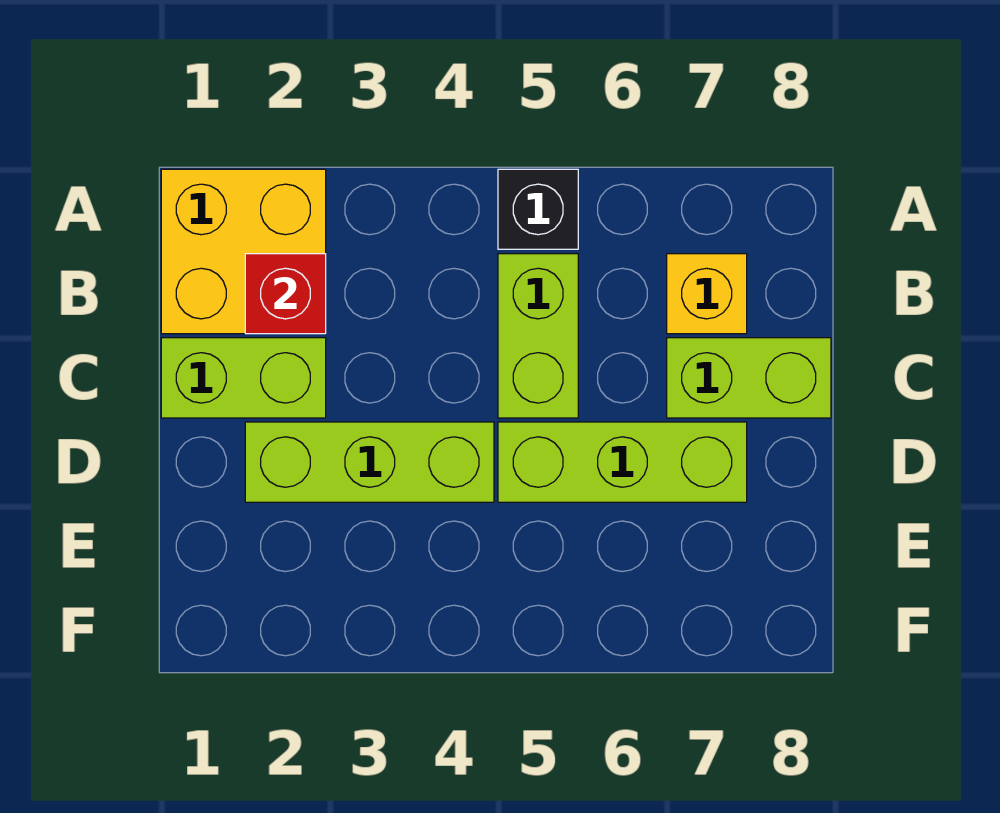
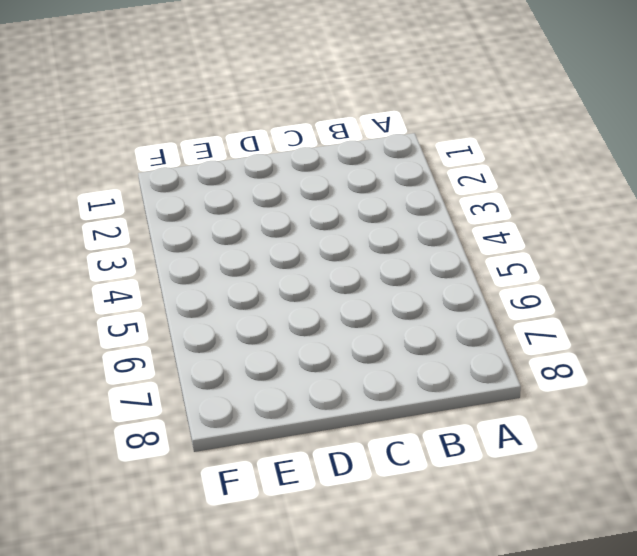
none -> yellow brick A1:B2 level 1
none -> black brick A5 level 1

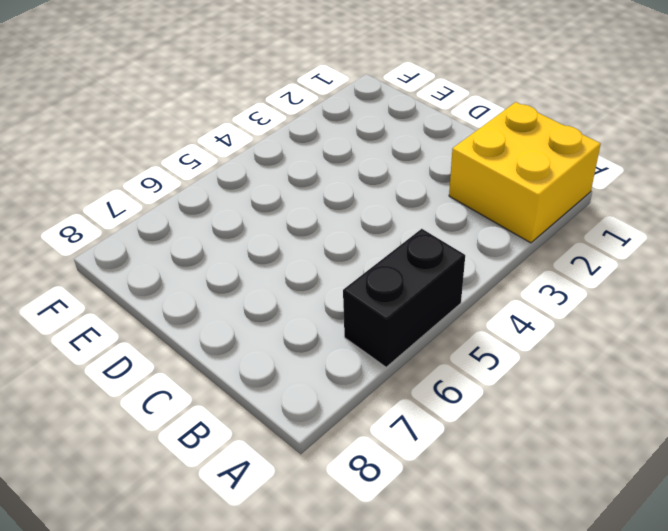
black brick A5:A6 level 1 -> black brick A5 level 1
none -> lime brick B5:C5 level 1
none -> yellow brick B7 level 1

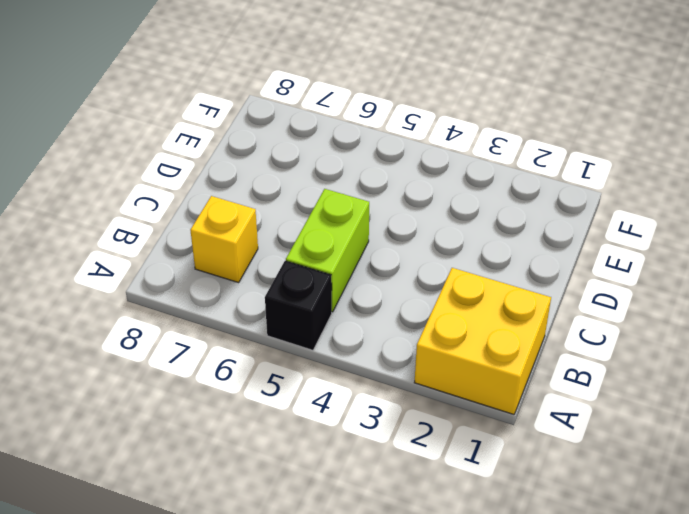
none -> lime brick C1:C2 level 1
none -> lime brick C7:C8 level 1

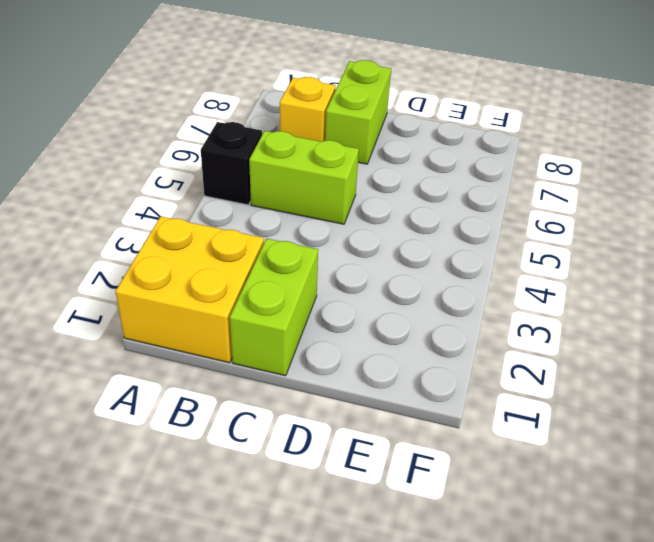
none -> lime brick D2:D4 level 1
none -> lime brick D5:D7 level 1

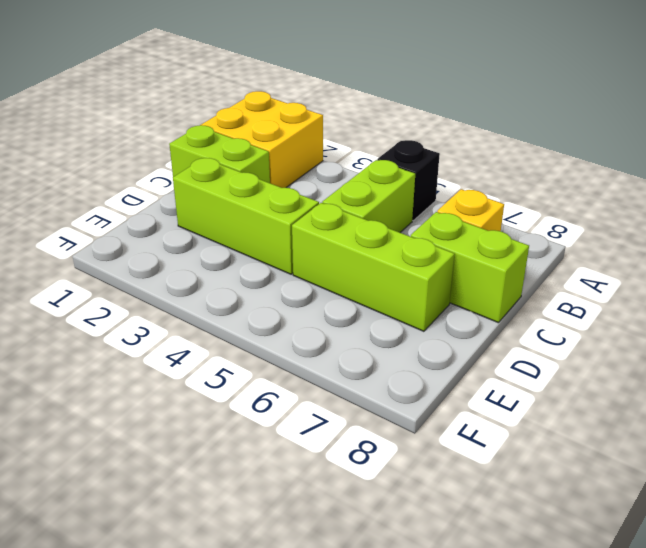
none -> red brick B2 level 2

